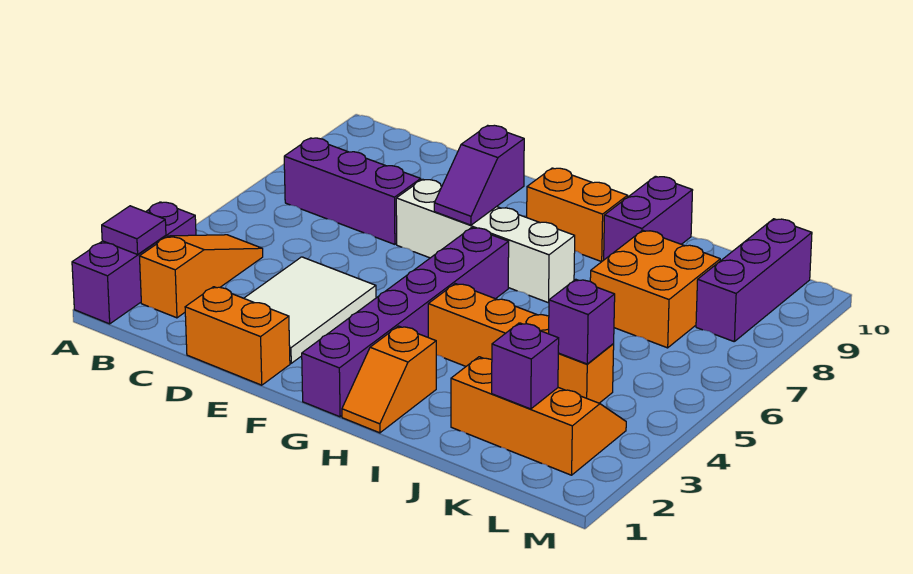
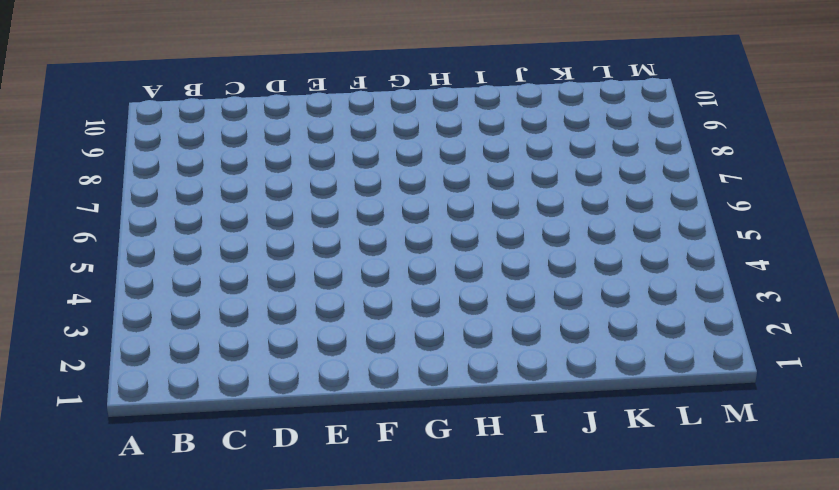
none -> purple brick A1:A3 level 1
none -> orange slope B2:B4 level 1 top 2
none -> purple brick B7:D7 level 1

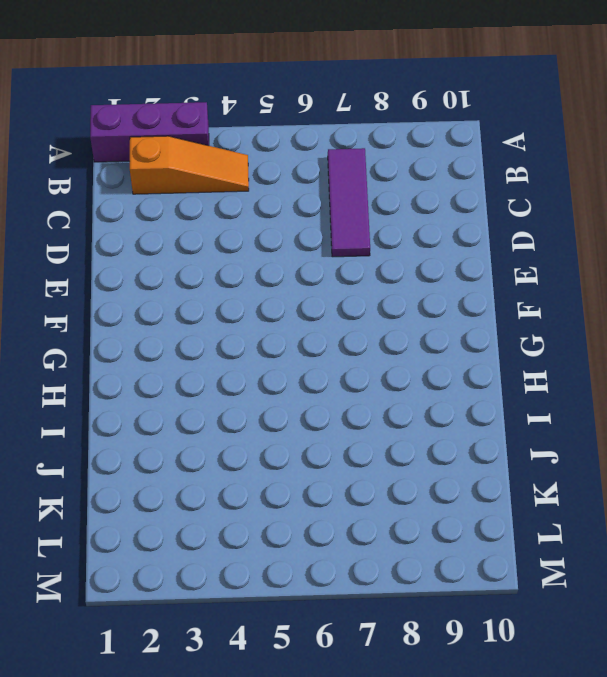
purple tile B7:D7 level 1 -> purple brick B7:D7 level 1
none -> orange brick D1:E1 level 1
none -> white tile D2:E4 level 1
none -> white brick E7:H7 level 1

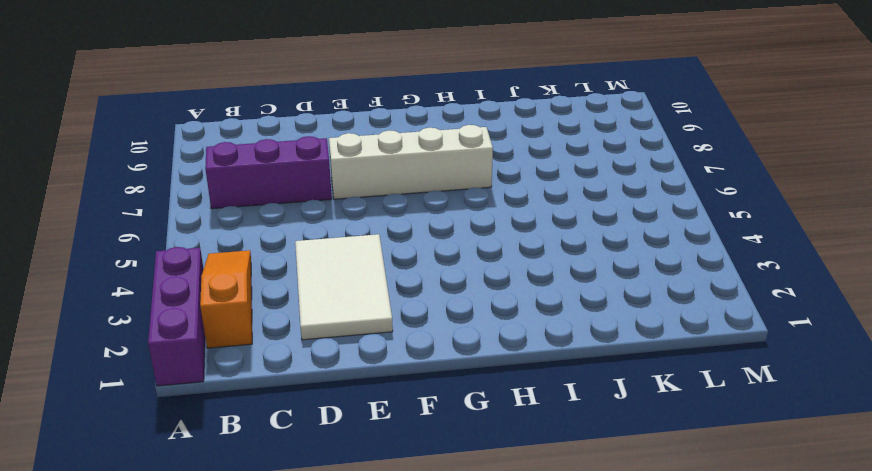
none -> orange brick D1:E1 level 1
none -> purple brick G1:G6 level 1
none -> orange brick G9:H9 level 1

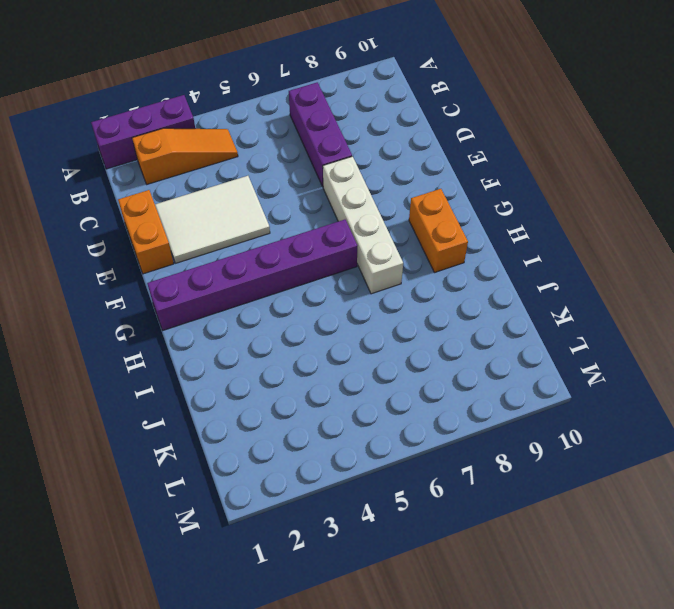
none -> orange slope H1:H2 level 1 top 2
none -> orange brick H4:K4 level 1
none -> purple brick I9:I10 level 1

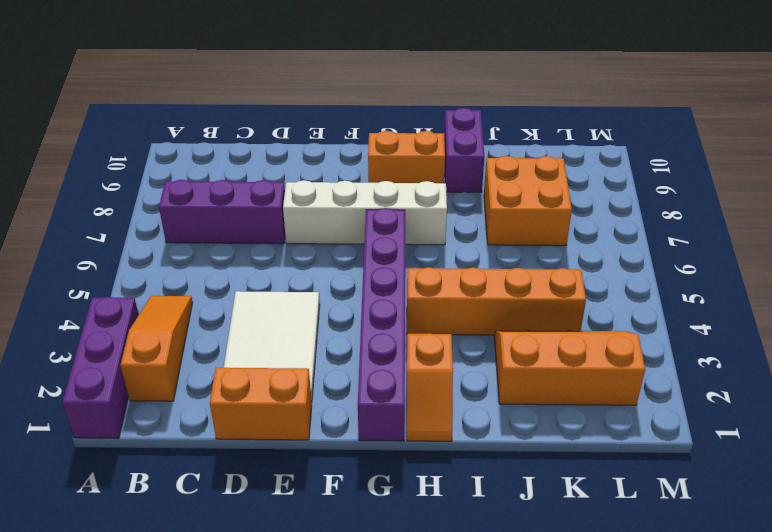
none -> purple brick L8:L10 level 1
none -> purple tile A2 level 2
none -> purple slope F7:F8 level 2 top 8

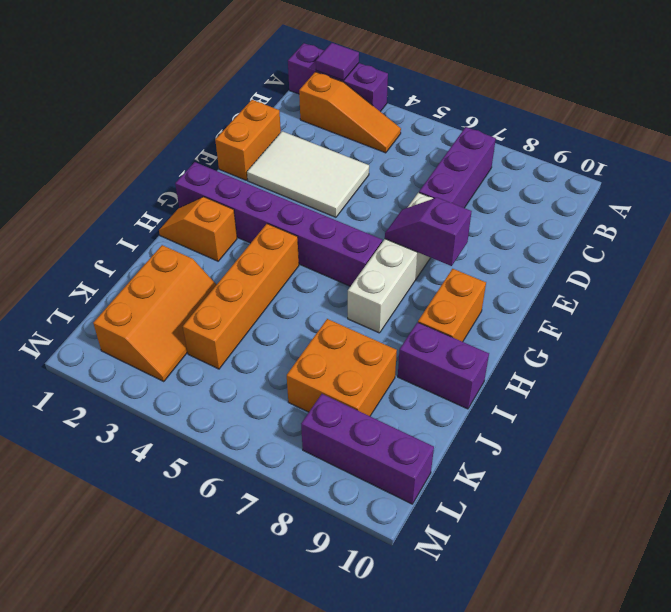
none -> purple brick K2 level 2
none -> purple brick K4 level 2

